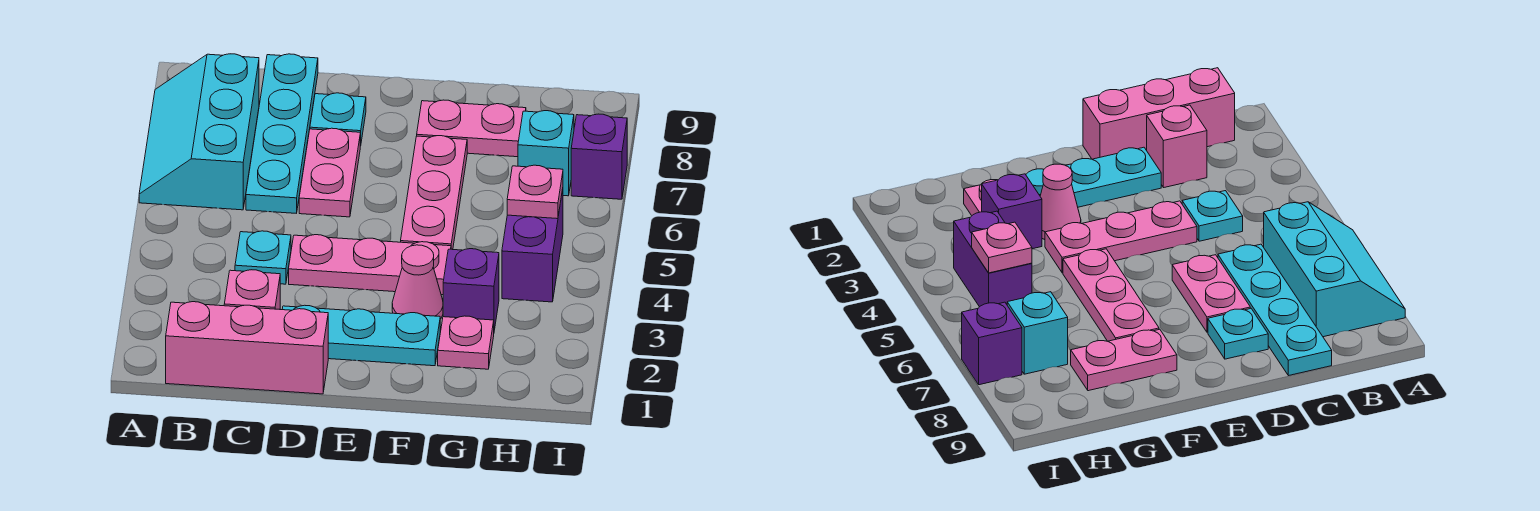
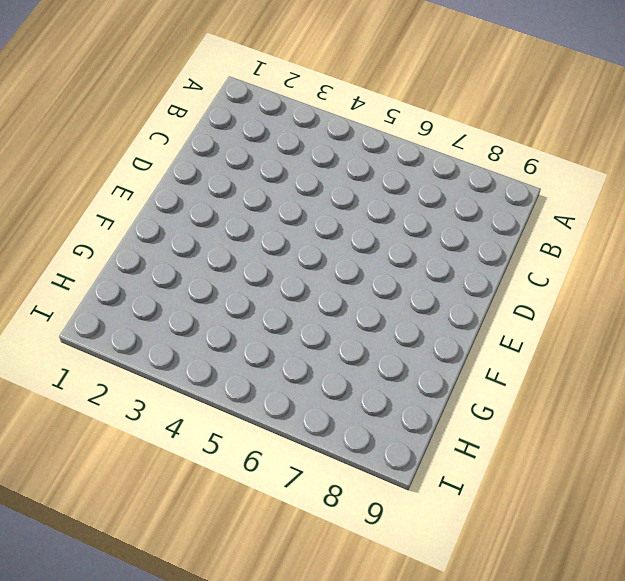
none -> cyan slope A6:B8 level 1 top B
none -> pink brick B1:D1 level 1
none -> pink brick C2 level 1

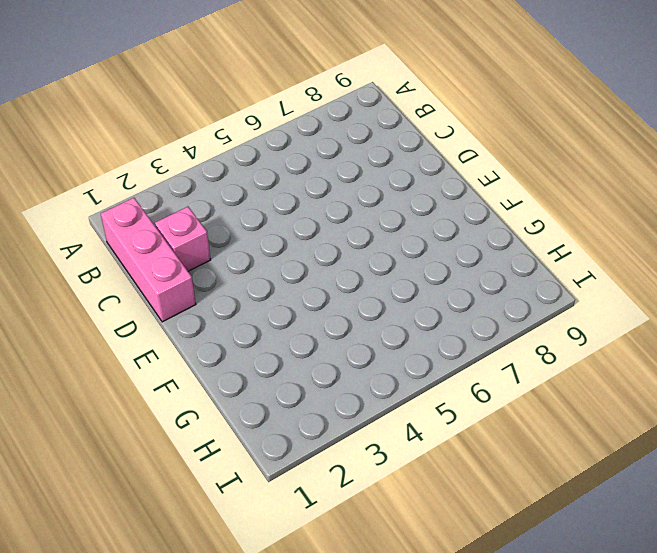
none -> cyan slope A6:B8 level 1 top B
none -> cyan plate C4 level 1
none -> cyan plate C6:C9 level 1

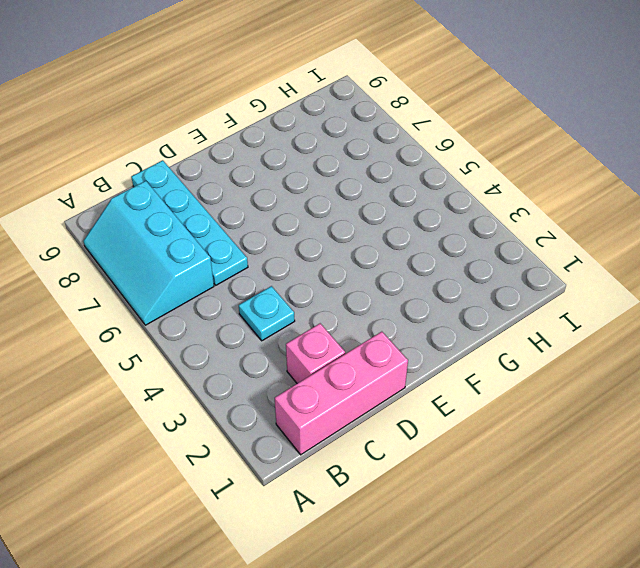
none -> cyan plate D2:F2 level 1
none -> pink plate D4:F4 level 1
none -> pink plate D6:D7 level 1

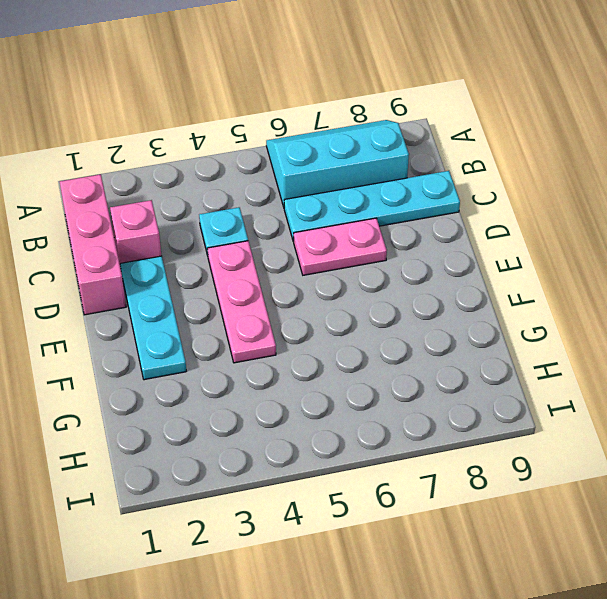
none -> cyan plate D8 level 1
none -> pink cone F3 level 1
none -> pink plate F5:F7 level 1

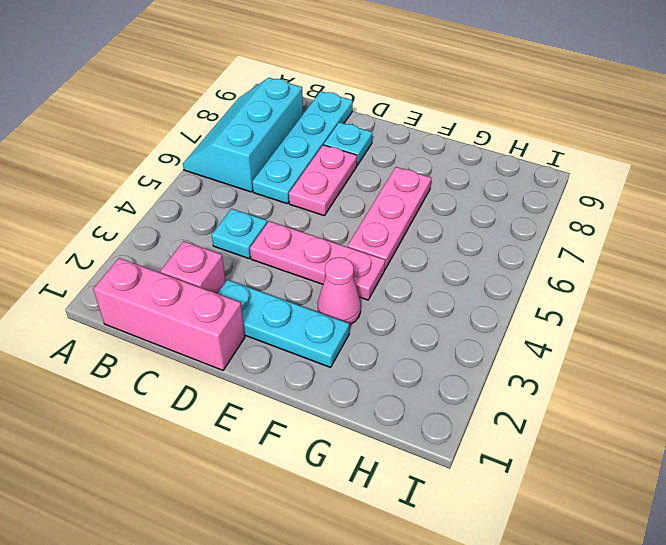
none -> pink plate F8:G8 level 1
none -> pink plate G2 level 1
none -> purple brick G3 level 1

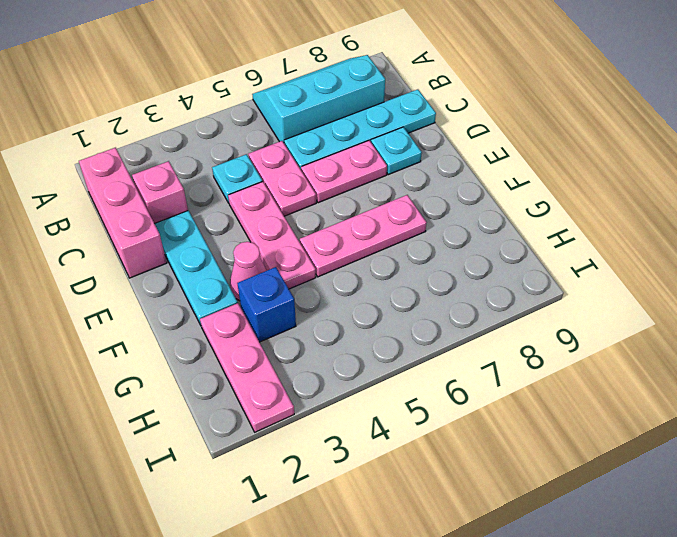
pink plate C5:D5 level 1 -> pink plate F8:G8 level 1
pink plate G2:I2 level 1 -> pink plate G2 level 1
blue brick G3 level 1 -> purple brick G3 level 1
none -> purple brick H4:H5 level 1
none -> cyan brick H7 level 1
none -> purple brick I7 level 1

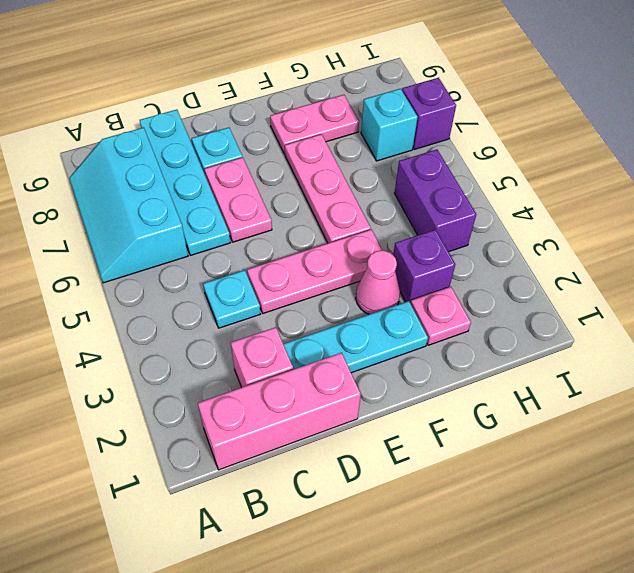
none -> pink plate H5 level 2

